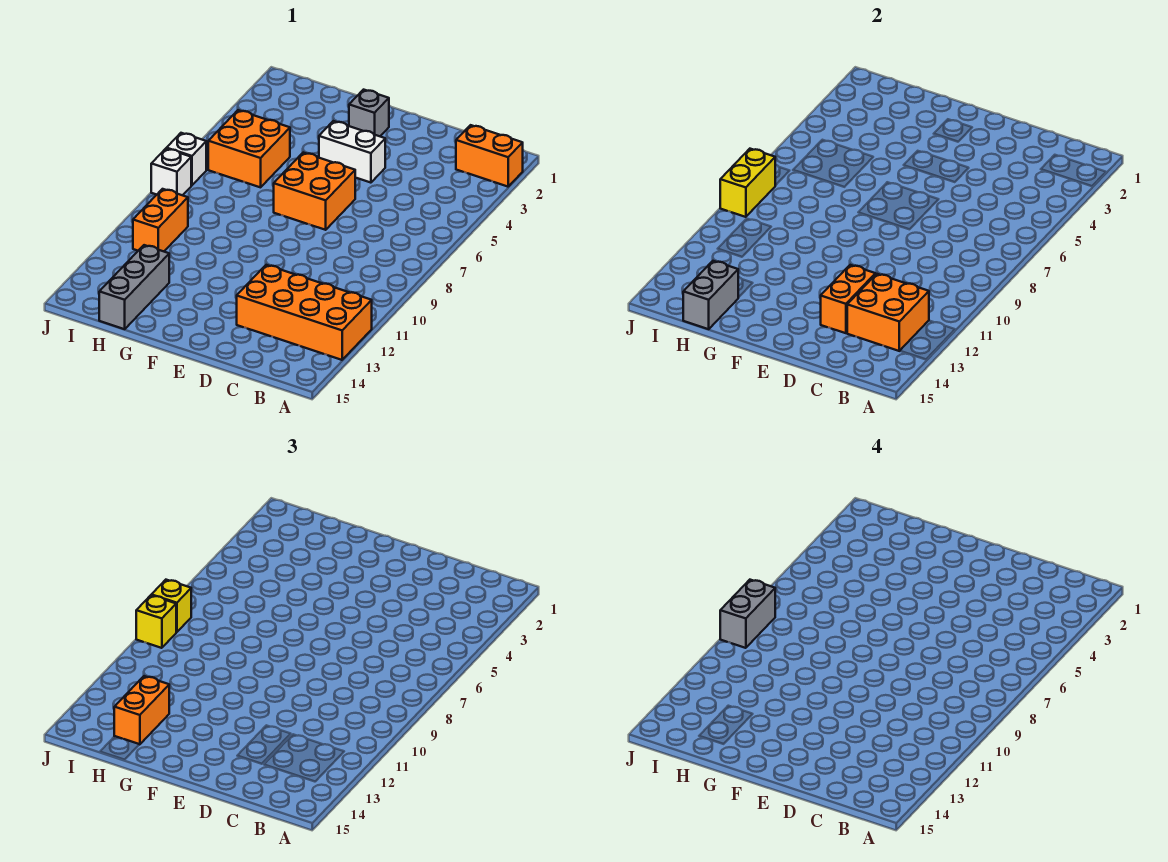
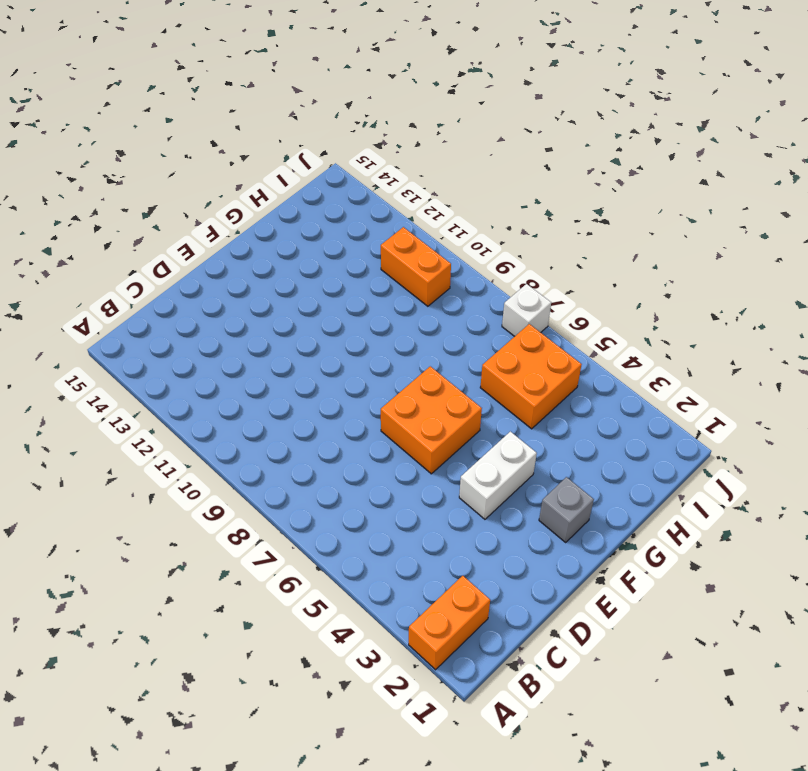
none -> orange brick A12:D13 level 1
none -> grey brick H13:H15 level 1
none -> white brick J8 level 1

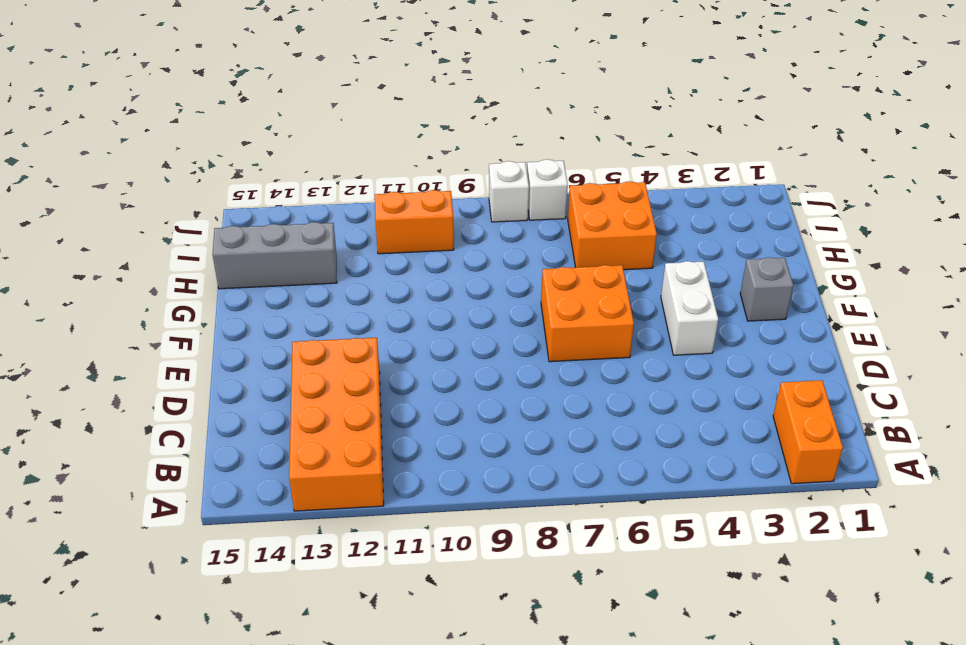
none -> orange brick B12:C13 level 2
none -> orange brick D12:D13 level 2
none -> grey brick H14:H15 level 2

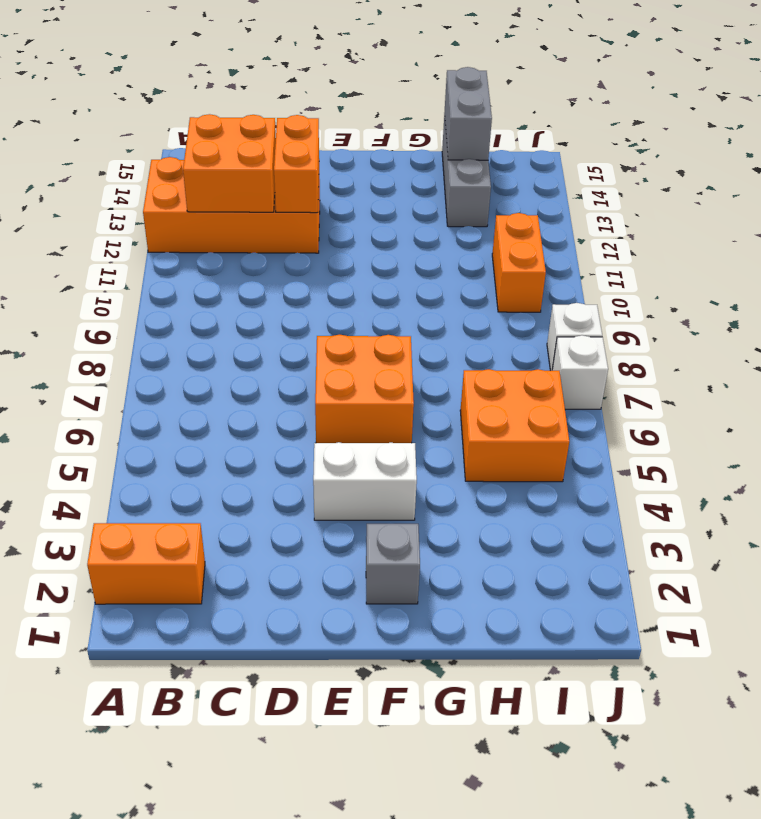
none -> yellow brick J8:J9 level 2
none -> orange brick H13:H14 level 3
none -> yellow brick J8 level 3

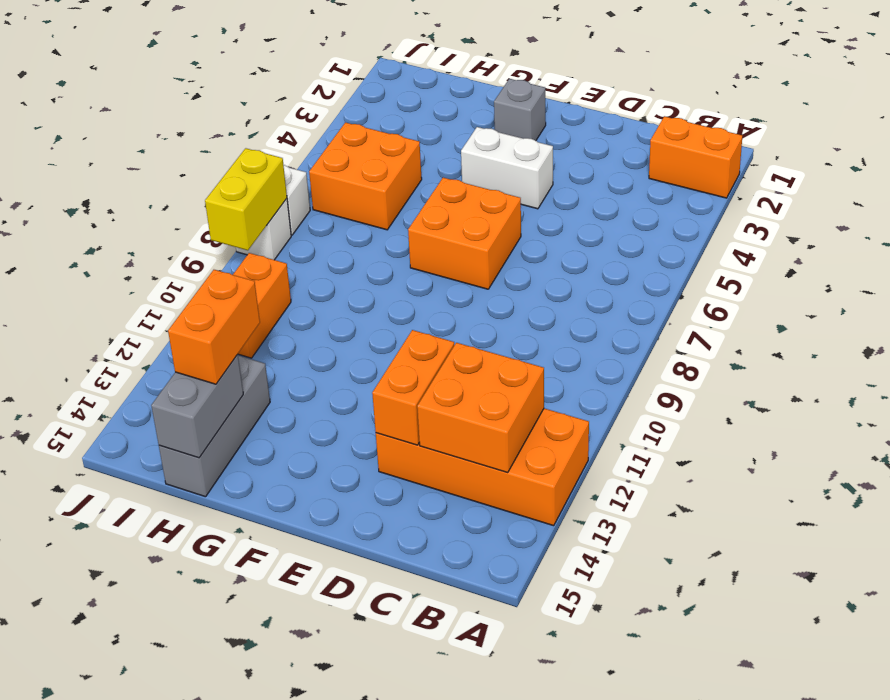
none -> yellow brick J8 level 3
none -> yellow brick J9 level 3
none -> grey brick J8:J9 level 4

